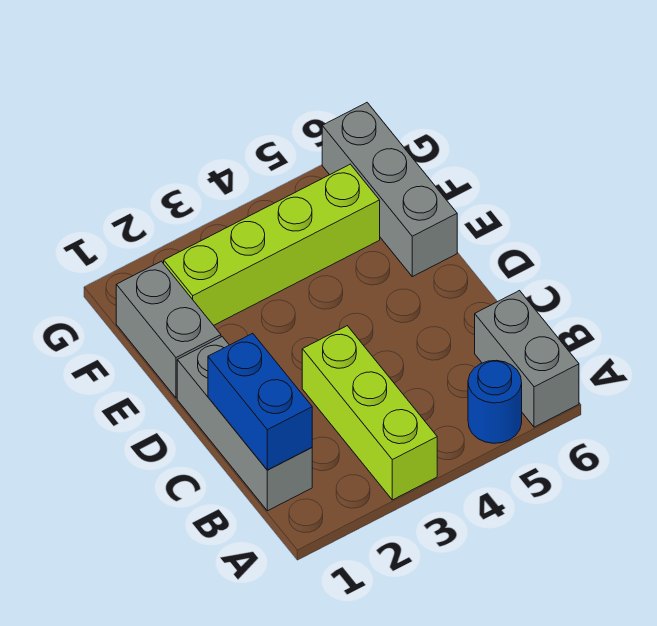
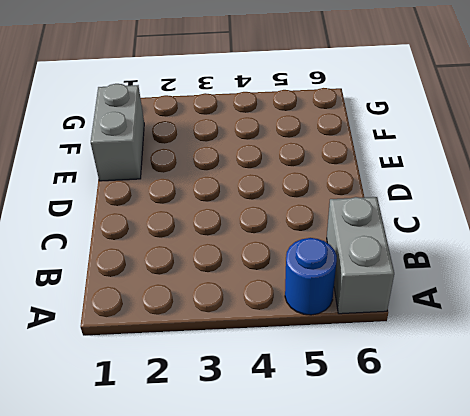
none -> lime brick A3:C3 level 1
none -> grey brick B1:D1 level 1

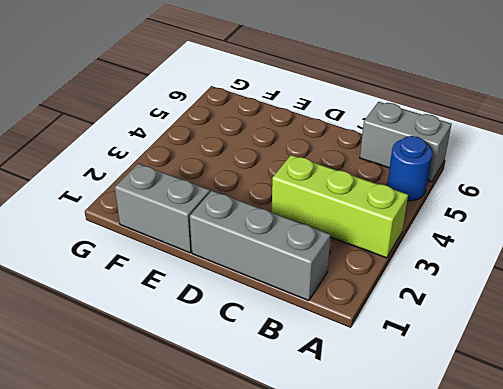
none -> grey brick E6:G6 level 1
none -> lime brick F2:F5 level 1

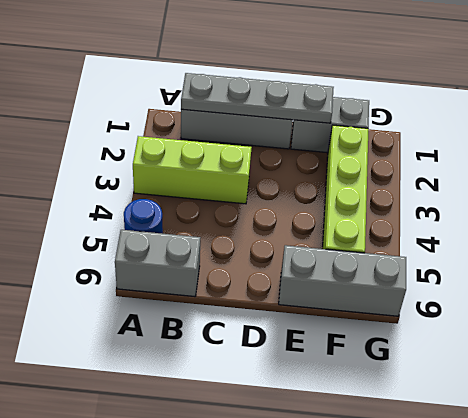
grey plate B1:E1 level 2 -> blue brick B1:C1 level 2

